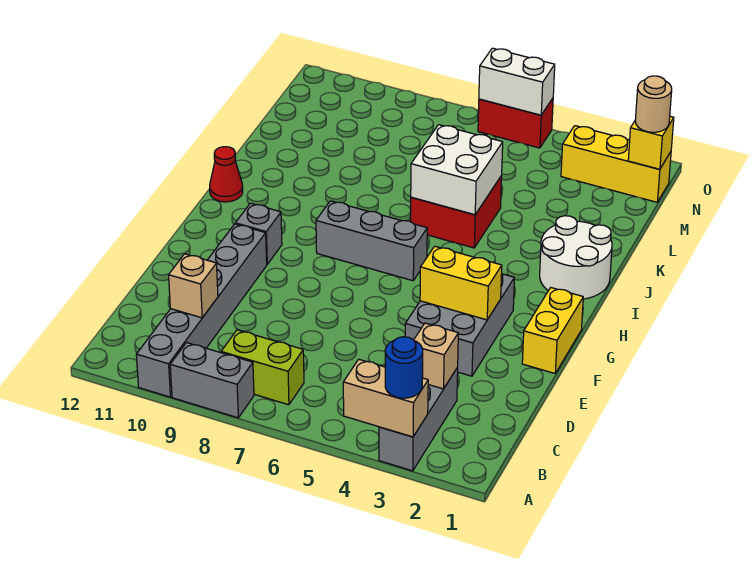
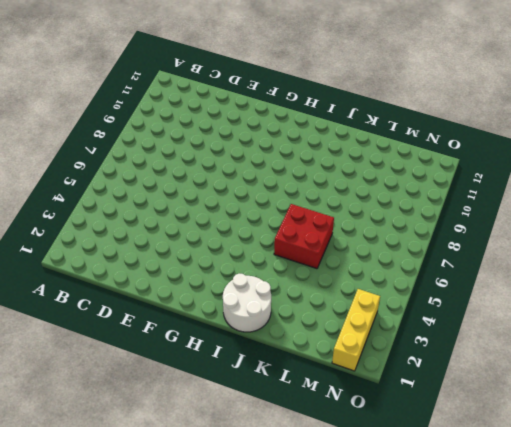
none -> grey brick A3:C3 level 1
none -> grey brick A8:A9 level 1
none -> grey brick A10:F10 level 1

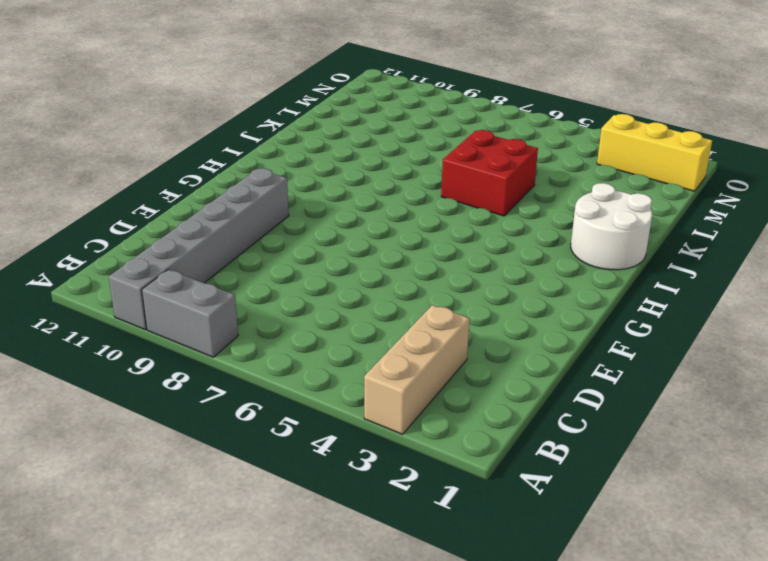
tan brick A3:C3 level 1 -> grey brick A3:C3 level 1
none -> lime brick B7:B8 level 1
none -> grey brick E3:G4 level 1
none -> yellow brick F1:G1 level 1

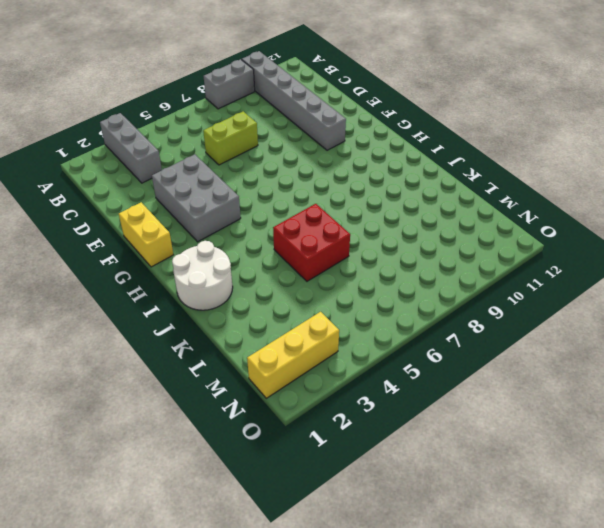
lime brick D6:D7 level 1 -> lime brick B7:B8 level 1
none -> grey brick G10 level 1
none -> grey brick H6:H8 level 1
none -> red cone I12 level 1

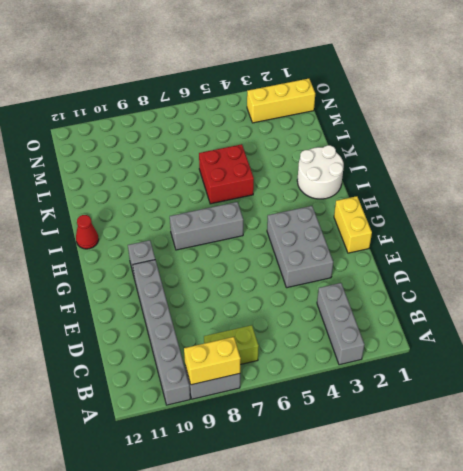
yellow brick A8:A9 level 2 -> yellow brick F3:F4 level 2
none -> red brick O5:O6 level 1
none -> tan brick A3:A4 level 2
none -> tan brick C3 level 2

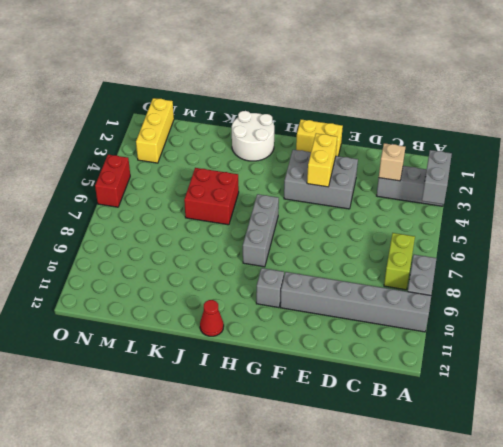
grey brick A3:A4 level 2 -> tan brick A3:A4 level 2
none -> tan brick C10 level 2
none -> white brick J5:K6 level 2
none -> yellow brick N1 level 2

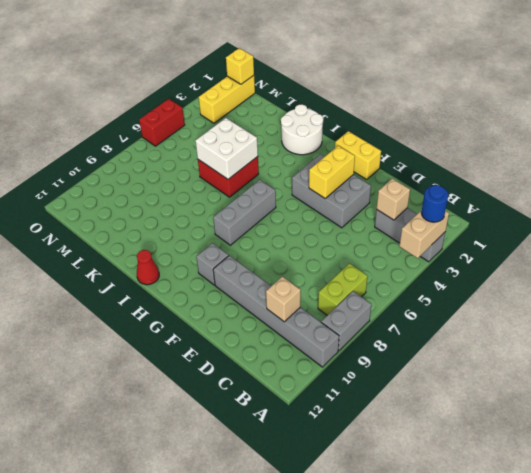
none -> white brick O5:O6 level 2
none -> tan round brick N1 level 3

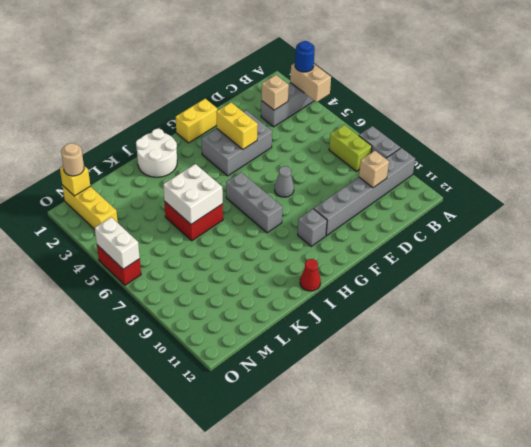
grey cone F7 level 1 -> none

